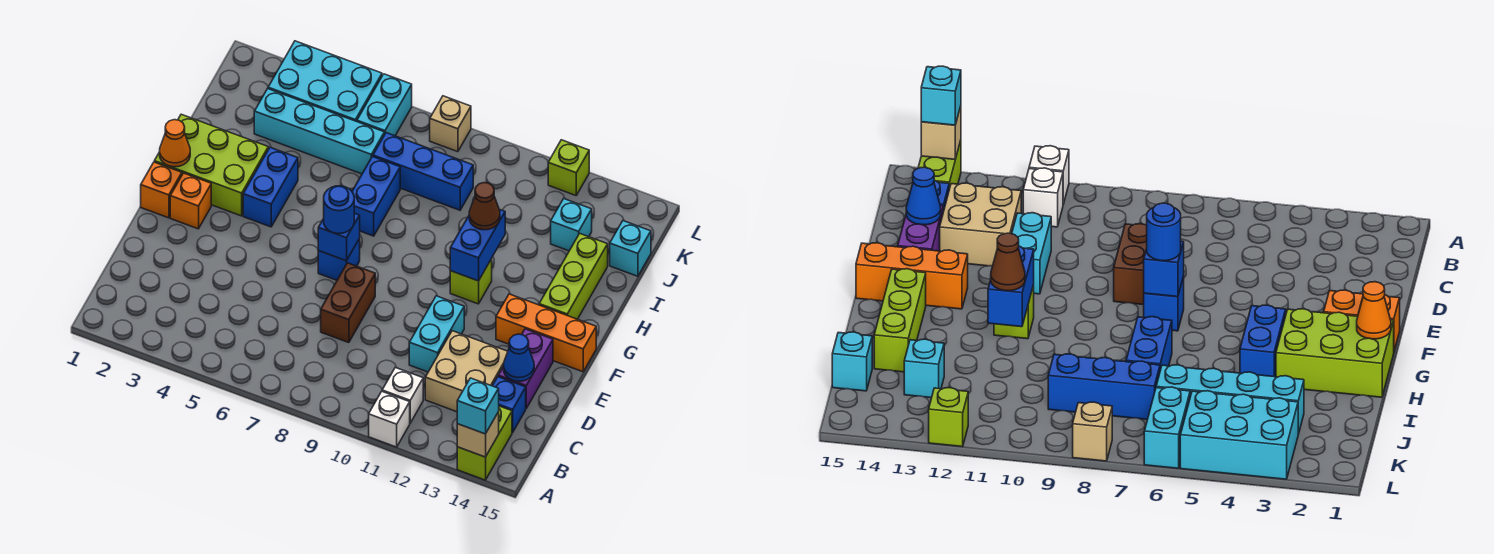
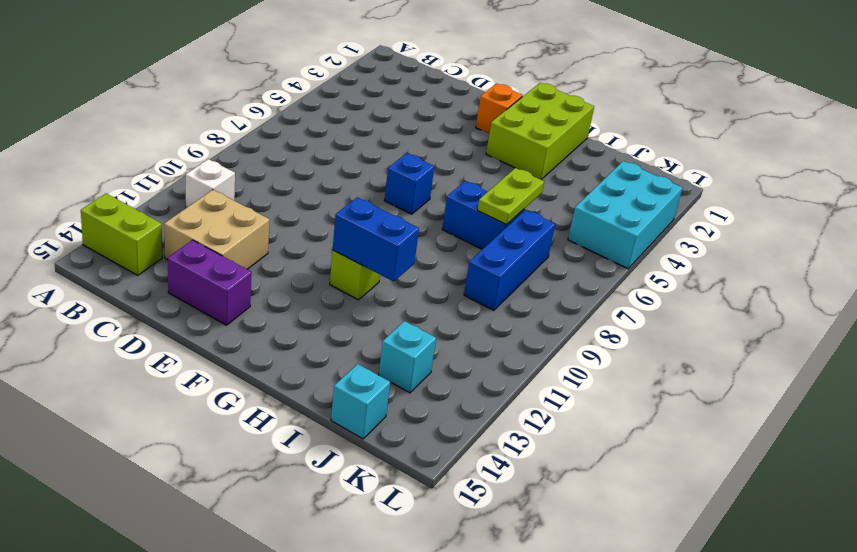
lime plate I6:I7 level 2 -> none
none -> white brick A11 level 1
none -> blue brick C14 level 1
none -> brown brick D8:E8 level 1
none -> cyan brick D11:E11 level 1

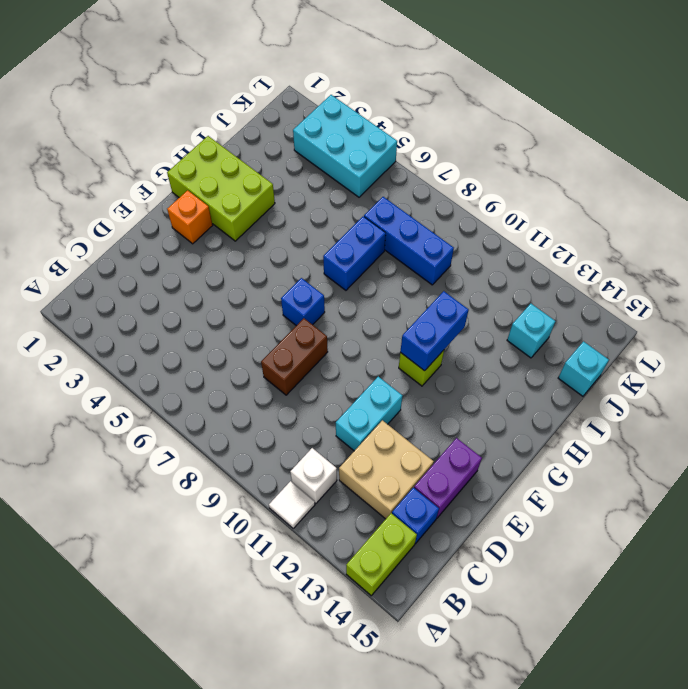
white tile A11 level 1 -> white brick A11 level 1
none -> orange brick F1 level 1
none -> orange brick F13:F15 level 1
none -> blue brick G4:H4 level 1
none -> lime brick G14:I14 level 1

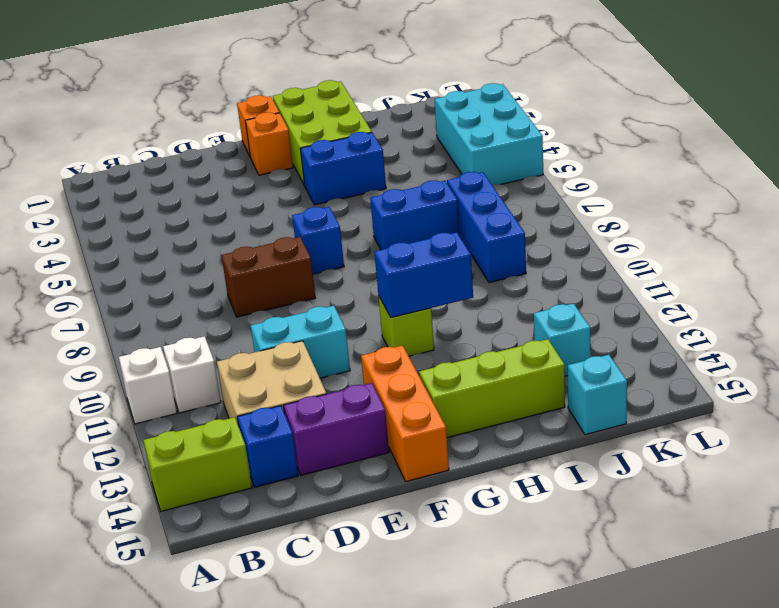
none -> cyan brick J3:J6 level 1
none -> cyan brick K6:L6 level 1
none -> tan brick L8 level 1
none -> lime brick L12 level 1

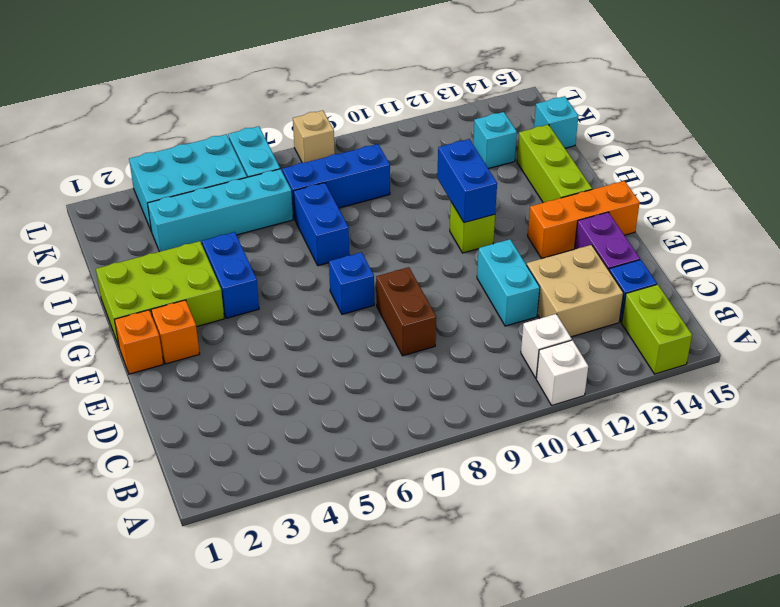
none -> lime brick L12 level 1
none -> tan brick A14 level 2
none -> blue cone D14 level 2
none -> blue brick F7 level 2

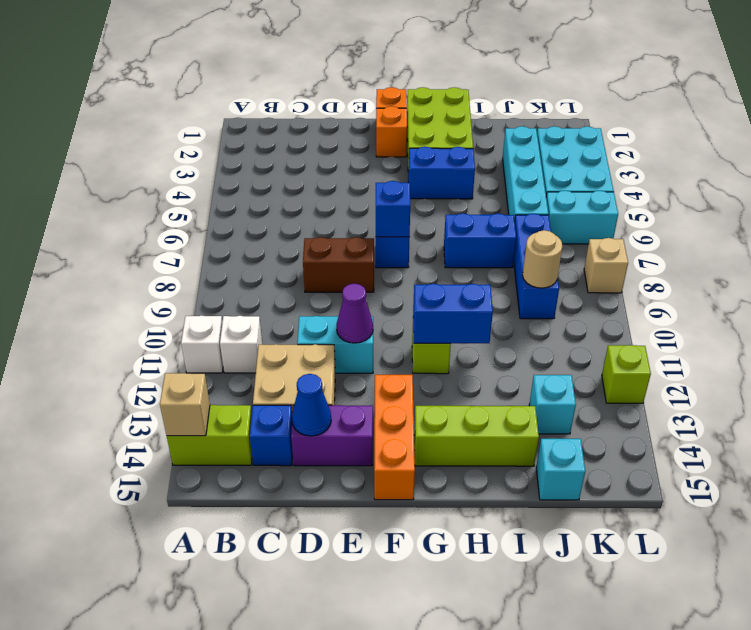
purple cone E11 level 2 -> none
tan round brick J9 level 2 -> none
none -> orange cone G1 level 2
none -> cyan brick A14 level 3
none -> blue round brick F7 level 3
none -> brown cone H11 level 3

